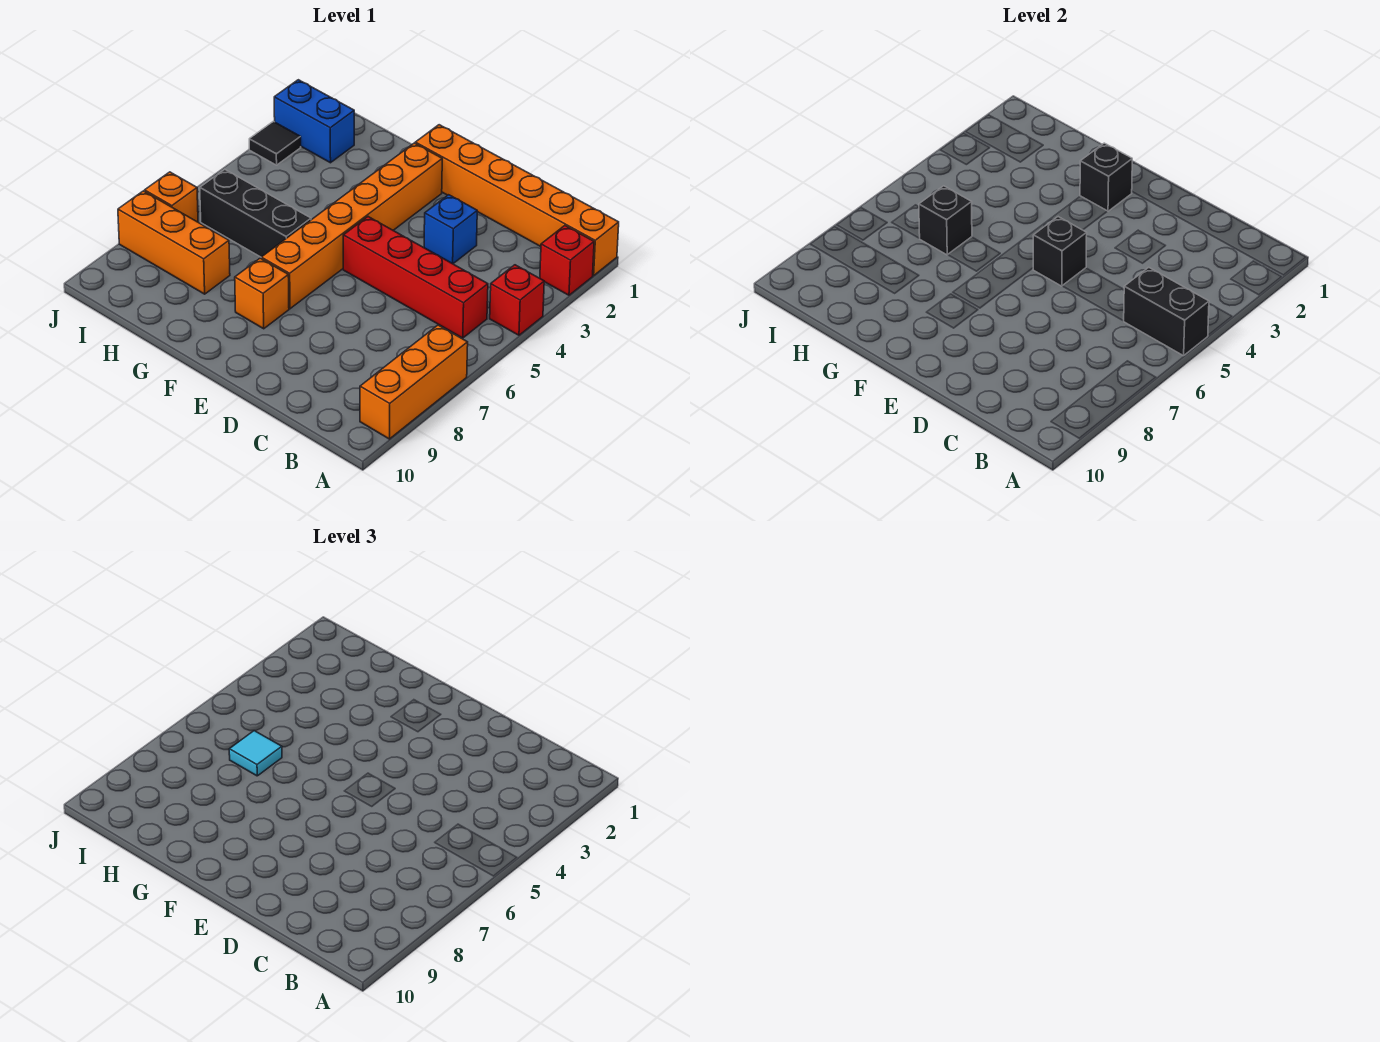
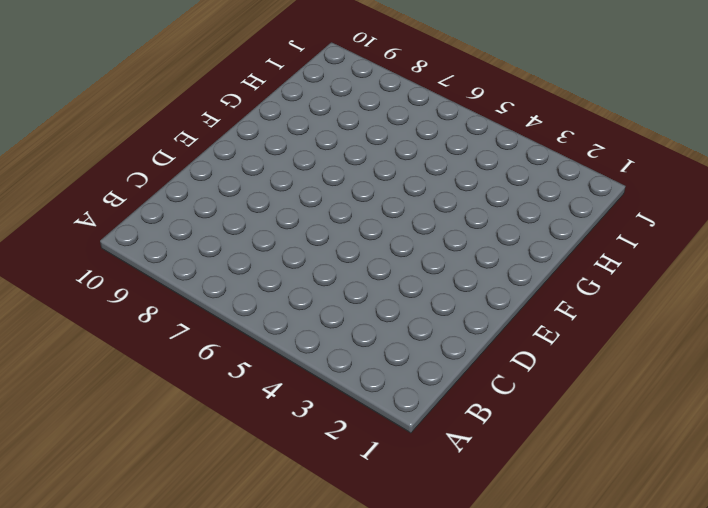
none -> orange brick A1:F1 level 1
none -> red brick A2 level 1
none -> red brick A4 level 1

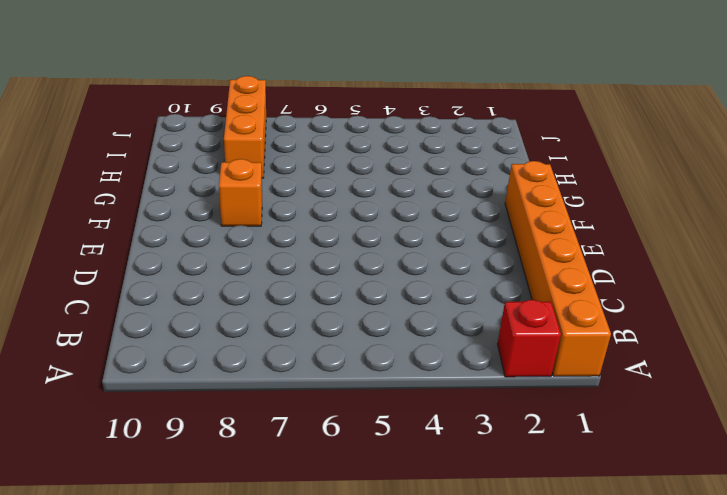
none -> red brick A4 level 1
none -> orange brick A7:A9 level 1
none -> red brick B5:E5 level 1

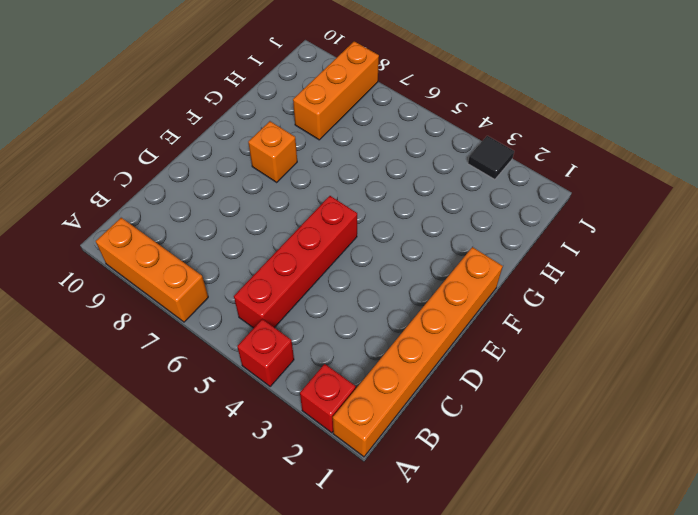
none -> blue brick D3 level 1
none -> orange brick F2:F7 level 1
none -> black brick G6:I6 level 1

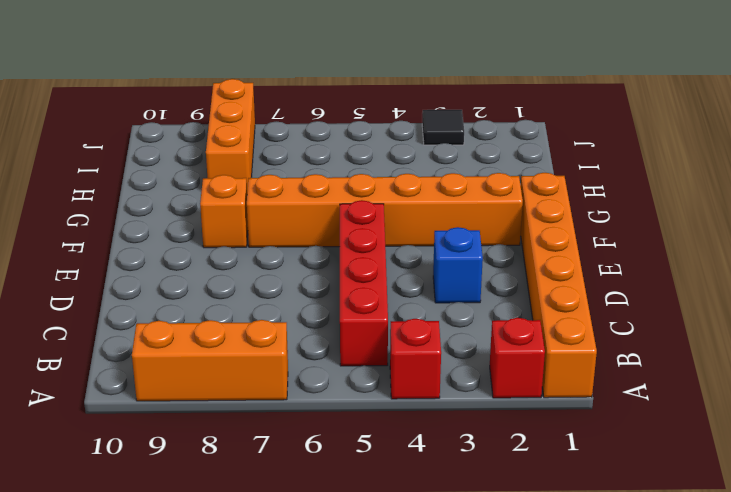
none -> black brick G6:I6 level 1
none -> blue brick I2:J2 level 1
none -> orange brick J7 level 1

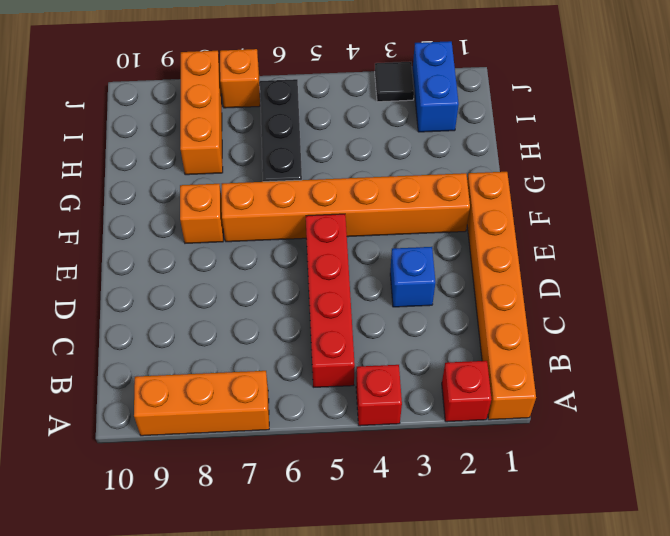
none -> black brick A5:B5 level 2
none -> black brick E5 level 2
none -> black brick F2 level 2

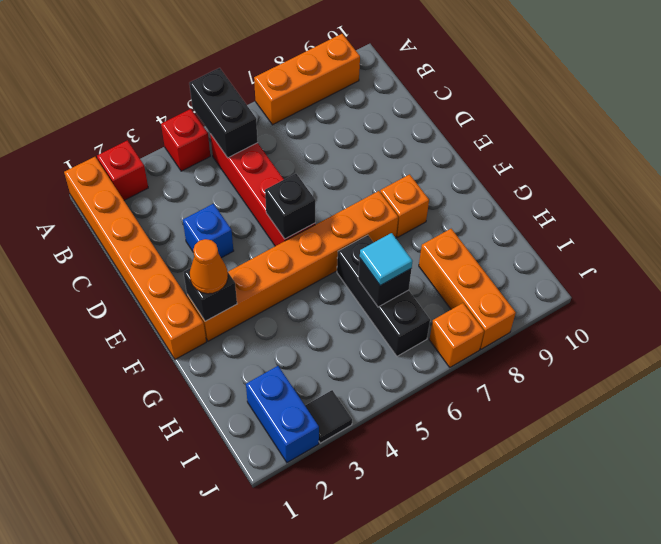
orange cone F2 level 3 -> none

